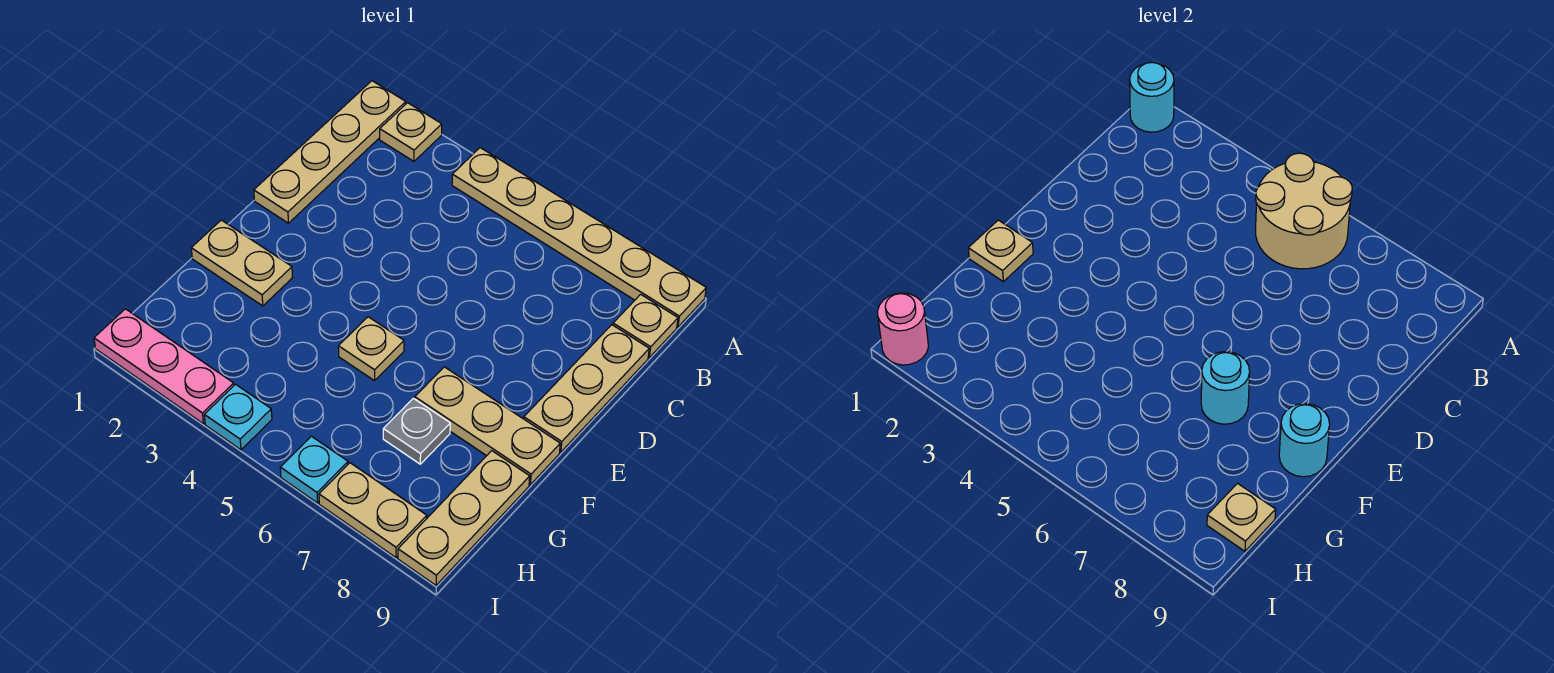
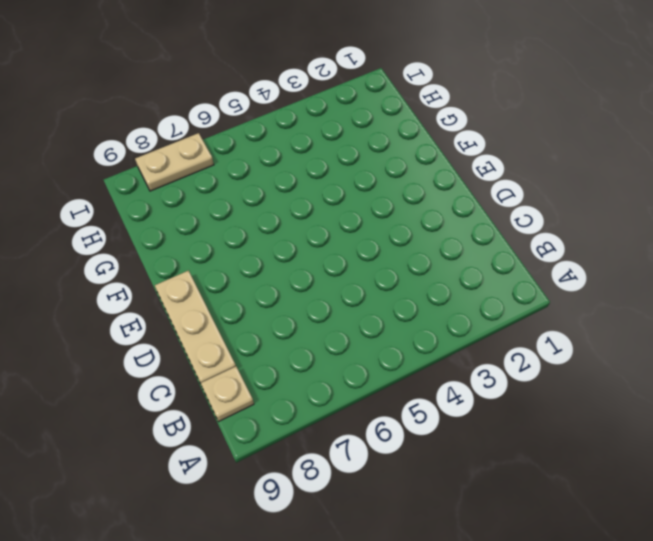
none -> tan plate A1:D1 level 1
none -> tan plate A2 level 1
none -> tan plate A4:A9 level 1

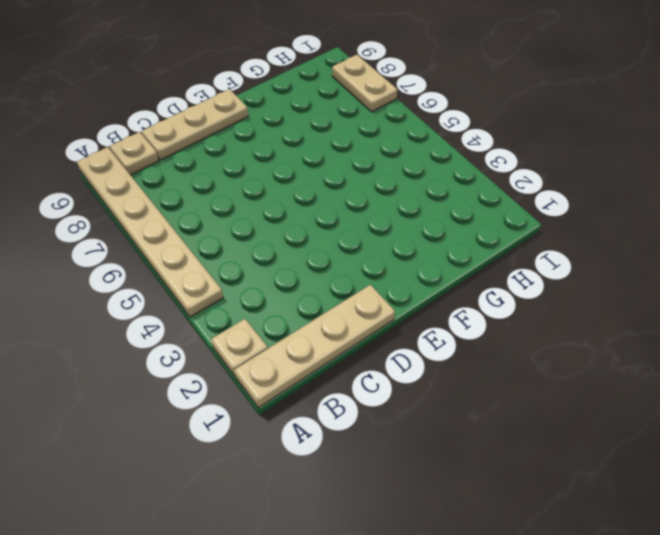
none -> tan plate F1:F2 level 1
none -> tan plate F5 level 1
none -> tan plate F7:F9 level 1

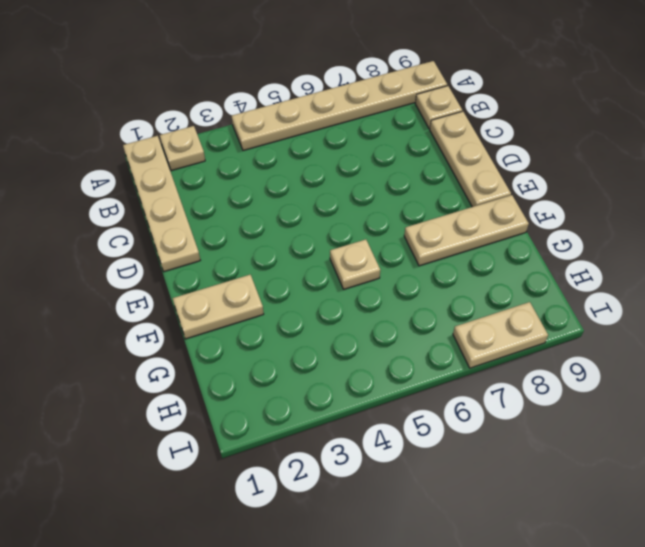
none -> grey plate G7 level 1
none -> tan plate G9:I9 level 1
none -> pink plate I1:I3 level 1

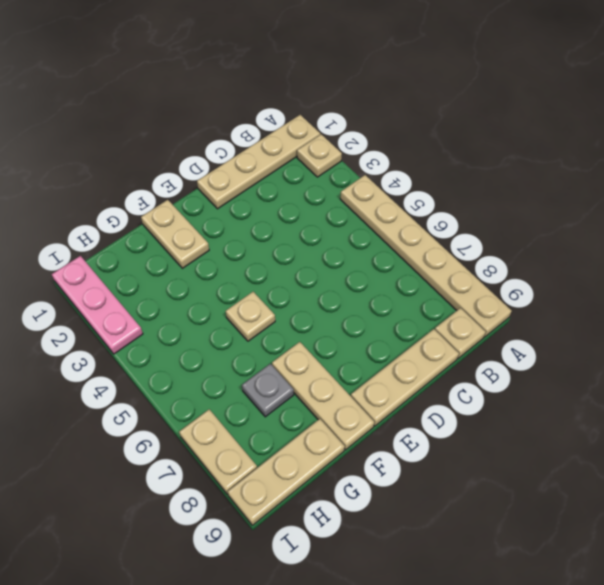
none -> cyan plate I4 level 1
none -> cyan plate I6 level 1
none -> cyan round brick A1 level 2

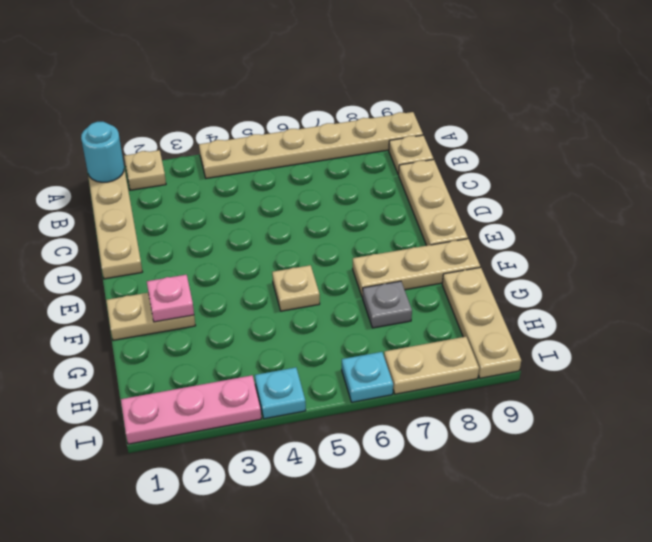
pink plate F2 level 2 -> none
none -> tan round brick A5:B6 level 2
none -> tan plate F1 level 2
none -> cyan round brick F7 level 2

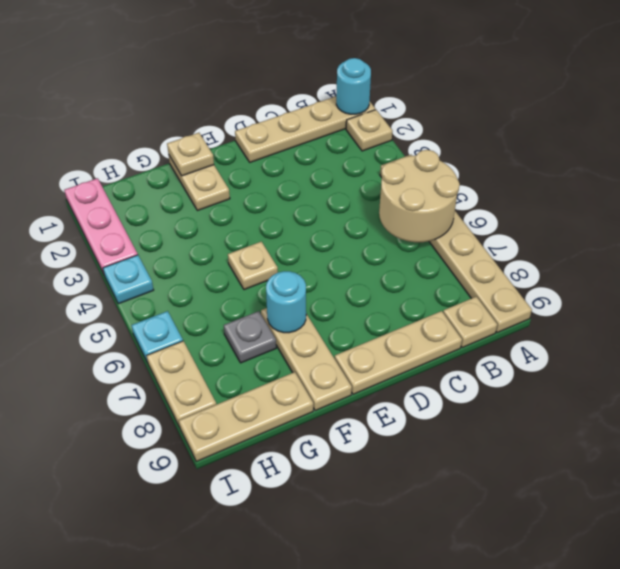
none -> cyan round brick F9 level 2
none -> tan plate H9 level 2
none -> pink round brick I1 level 2

